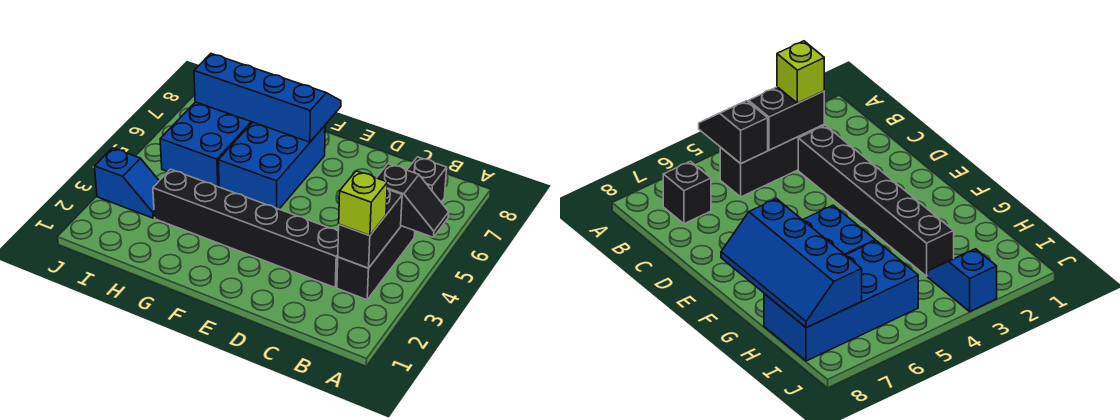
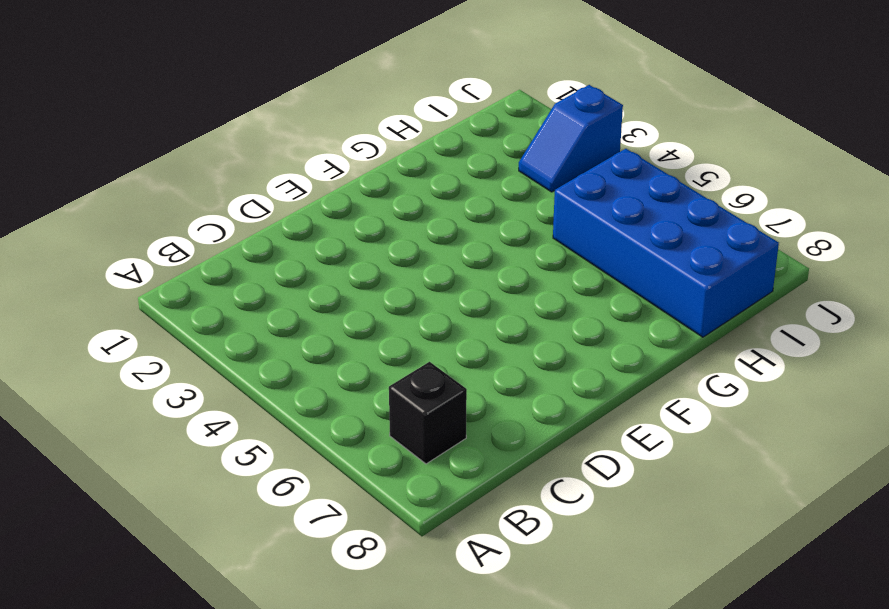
none -> black brick B3:B5 level 1
none -> black brick C3:H3 level 1

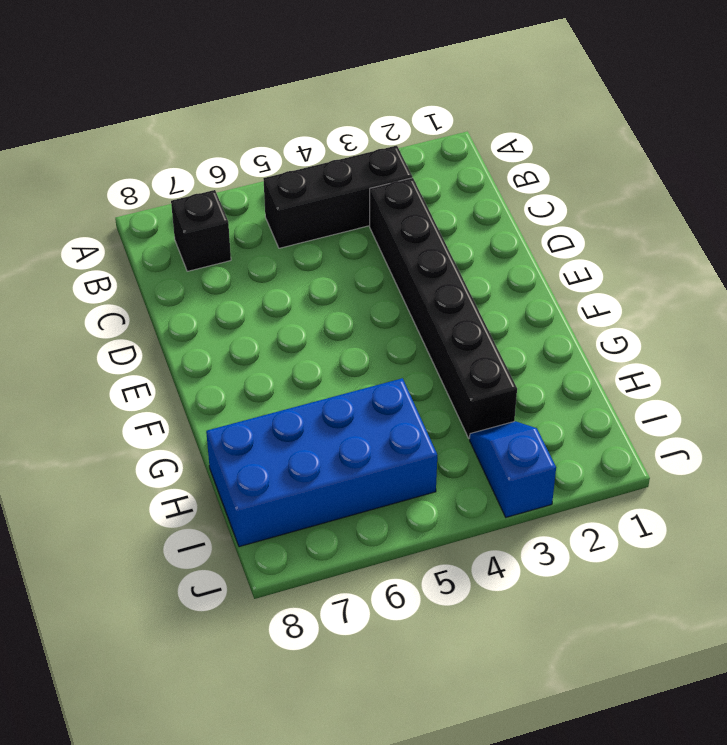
none -> blue brick F5:G7 level 1
none -> black slope A5:B5 level 2 top B

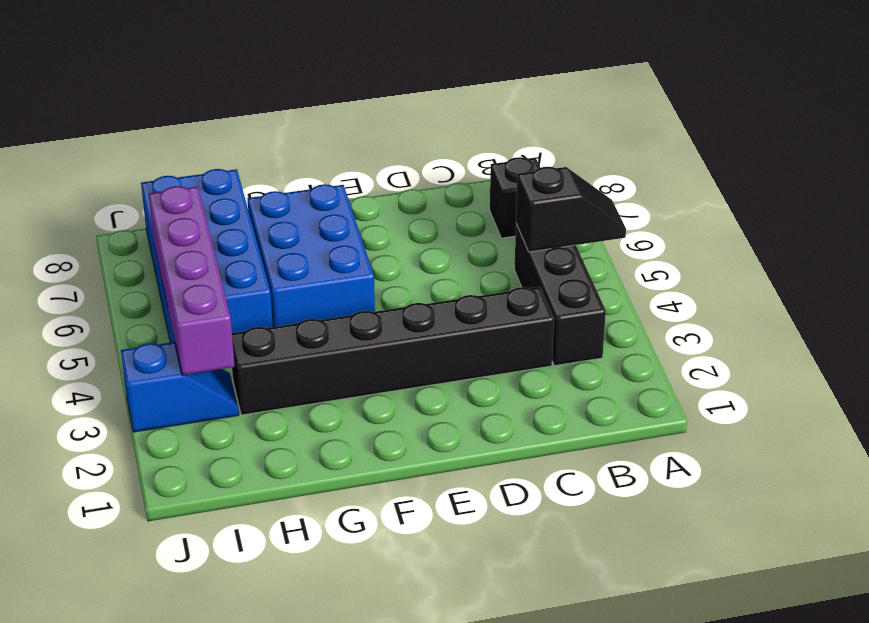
purple brick I3:I6 level 2 -> none
none -> black brick B3:B4 level 2
none -> blue slope F7:I8 level 2 top 7

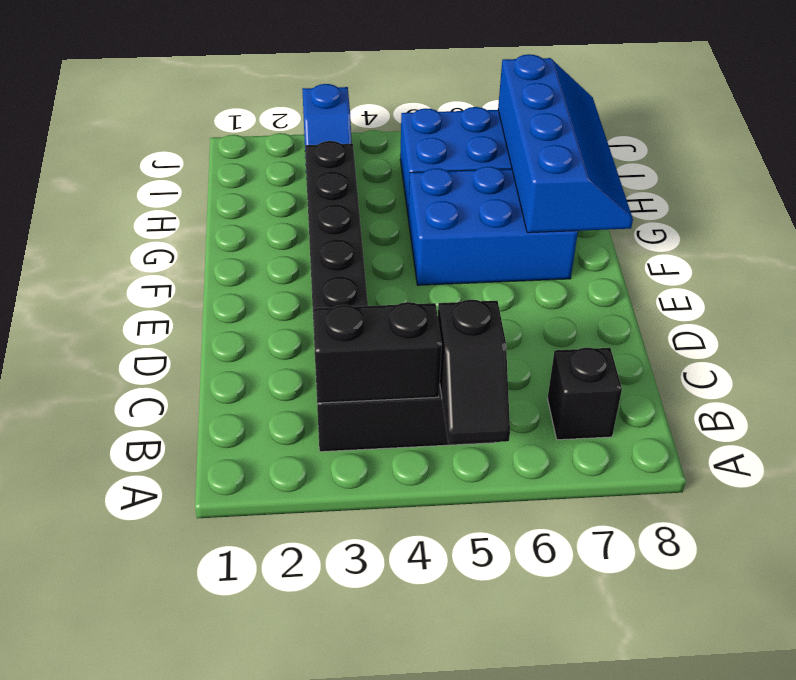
none -> lime brick B3 level 3

